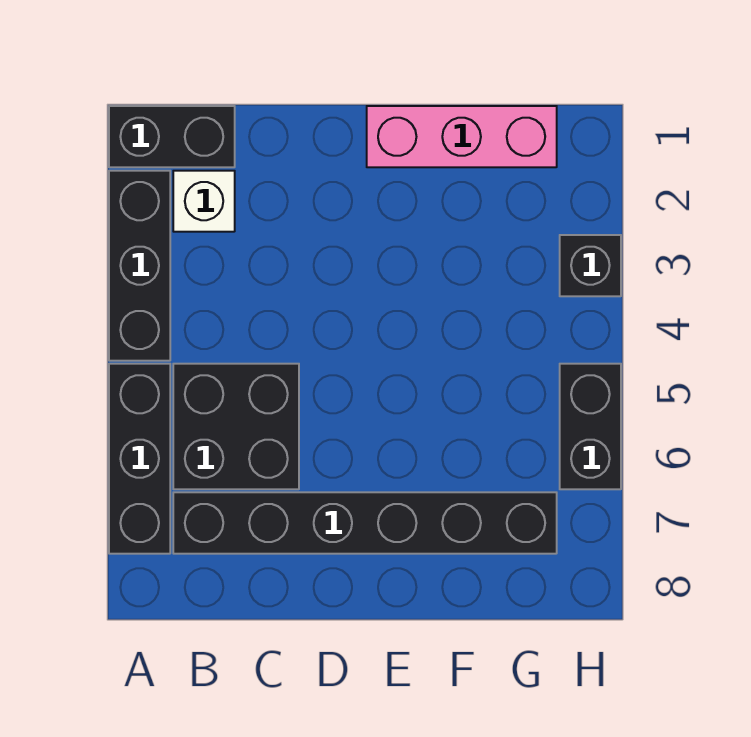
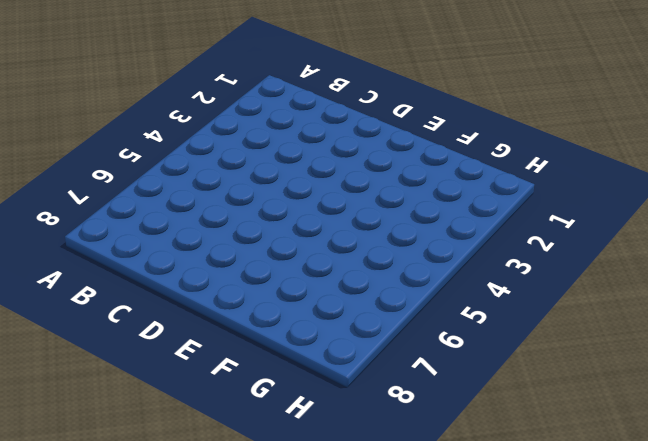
none -> black brick A1:B1 level 1
none -> black brick A2:A4 level 1

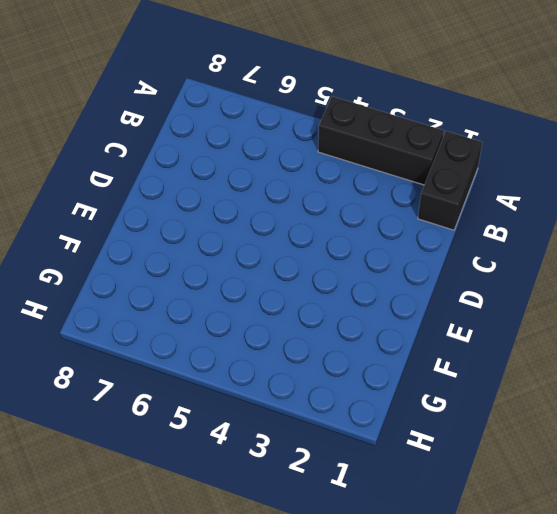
none -> black brick A5:A7 level 1
none -> white brick B2 level 1

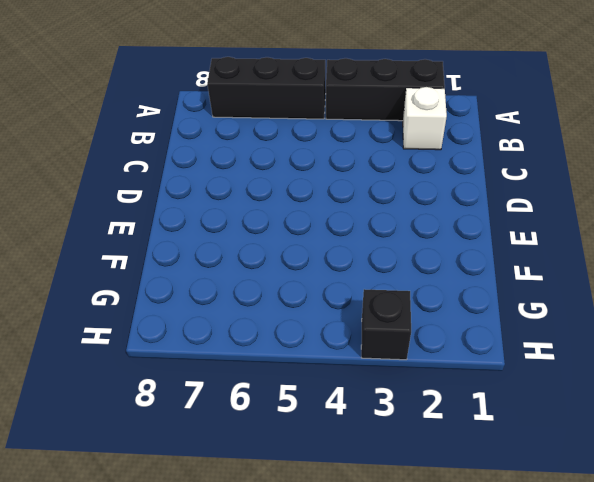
none -> black brick A1:B1 level 1
none -> black brick B5:C6 level 1

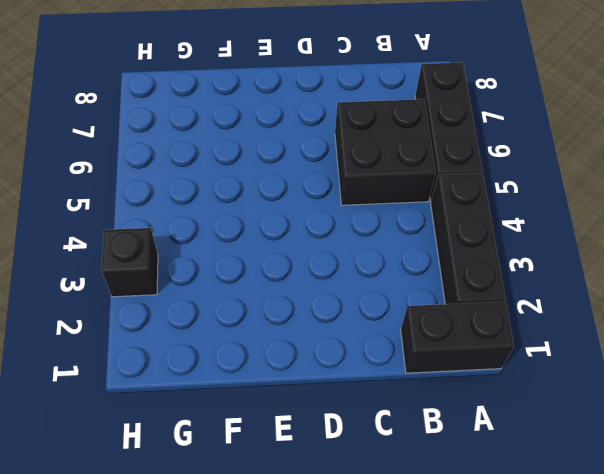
none -> white brick B2 level 1
none -> black brick B7:G7 level 1

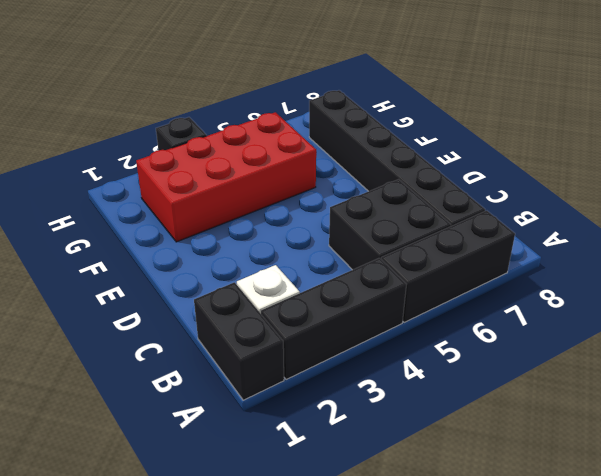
red brick F2:G5 level 1 -> none
none -> pink brick E1:G1 level 1
none -> black brick H5:H6 level 1

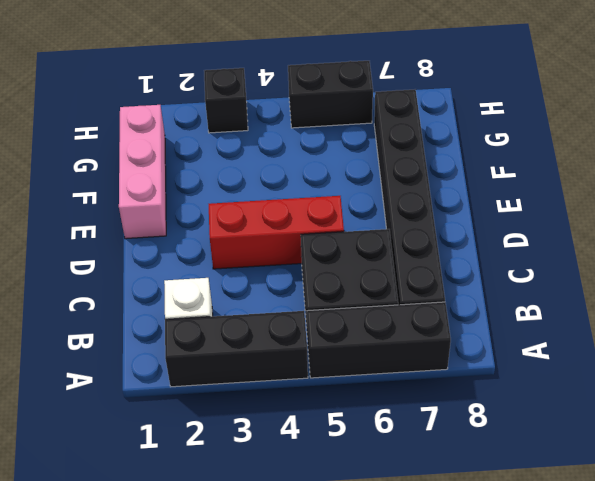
red brick D3:D5 level 1 -> none
none -> black brick A1:B1 level 1

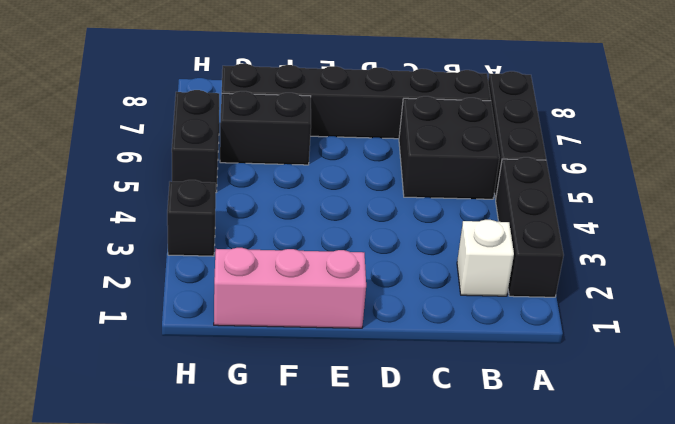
black brick F6:G6 level 1 -> black brick A1:B1 level 1

